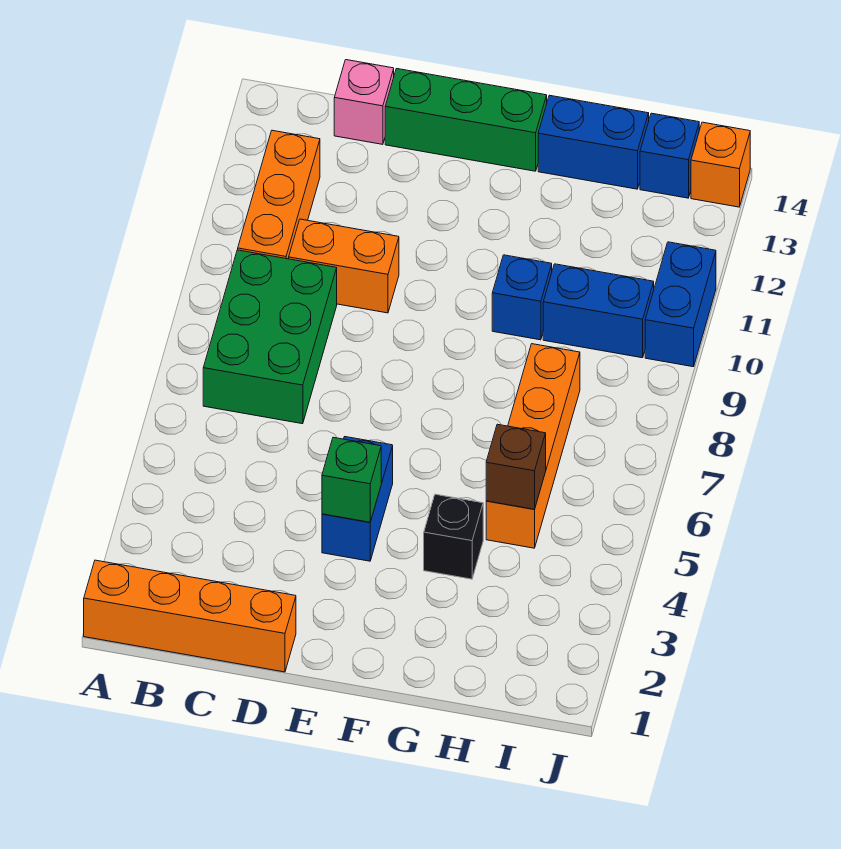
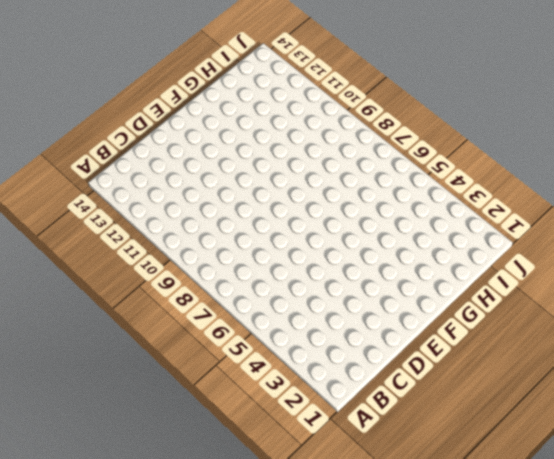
none -> orange brick A1:D1 level 1
none -> green brick B7:C9 level 1
none -> orange brick B10:B12 level 1

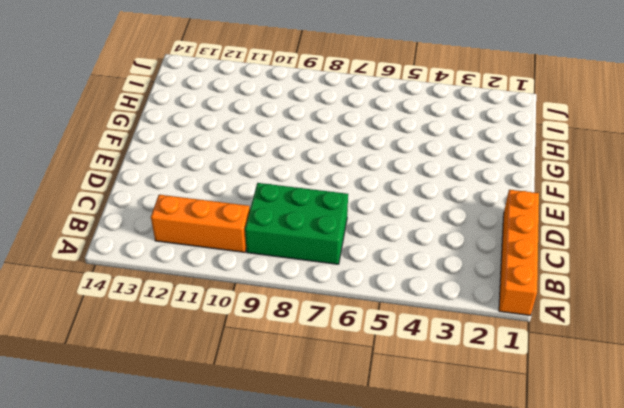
none -> orange brick C10:D10 level 1
none -> pink brick C14 level 1
none -> green brick D14:F14 level 1

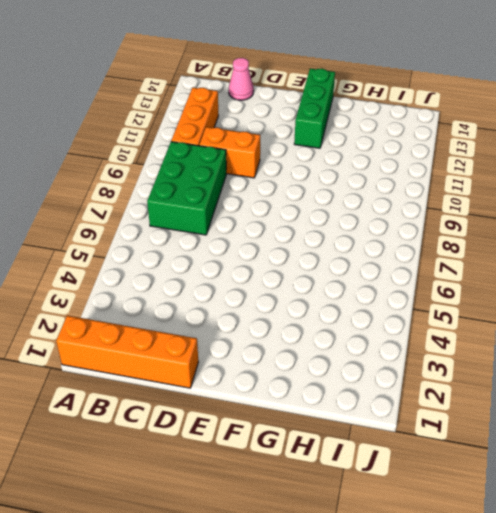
pink cone C14 level 1 -> pink brick C14 level 1
green brick F12:F14 level 1 -> green brick D14:F14 level 1
none -> blue brick E4:E5 level 1
none -> black brick G4 level 1
none -> blue brick G10 level 1

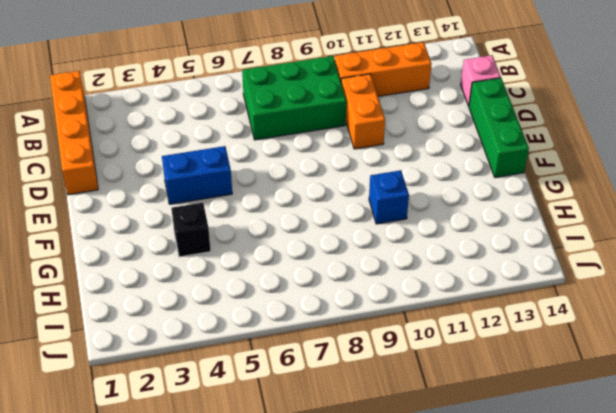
none -> blue brick G14:H14 level 1
none -> orange brick H5:H8 level 1
none -> blue brick H10:I10 level 1

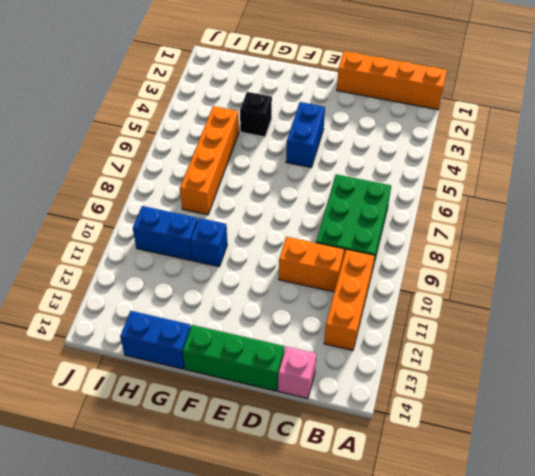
none -> blue brick I14 level 1
none -> blue brick J10:J11 level 1
none -> orange brick J14 level 1

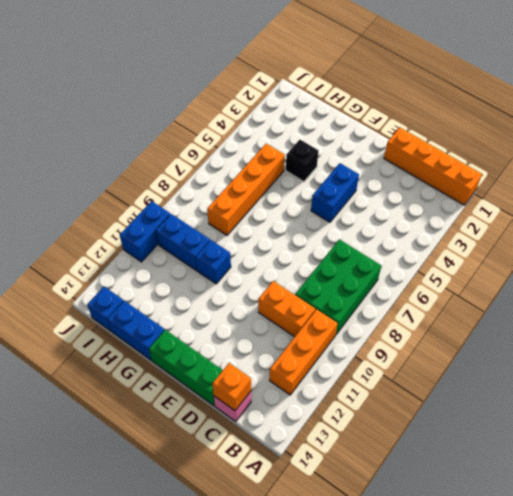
orange brick C14 level 2 -> orange brick J14 level 1
none -> green brick E4 level 2
none -> brown brick H5 level 2

